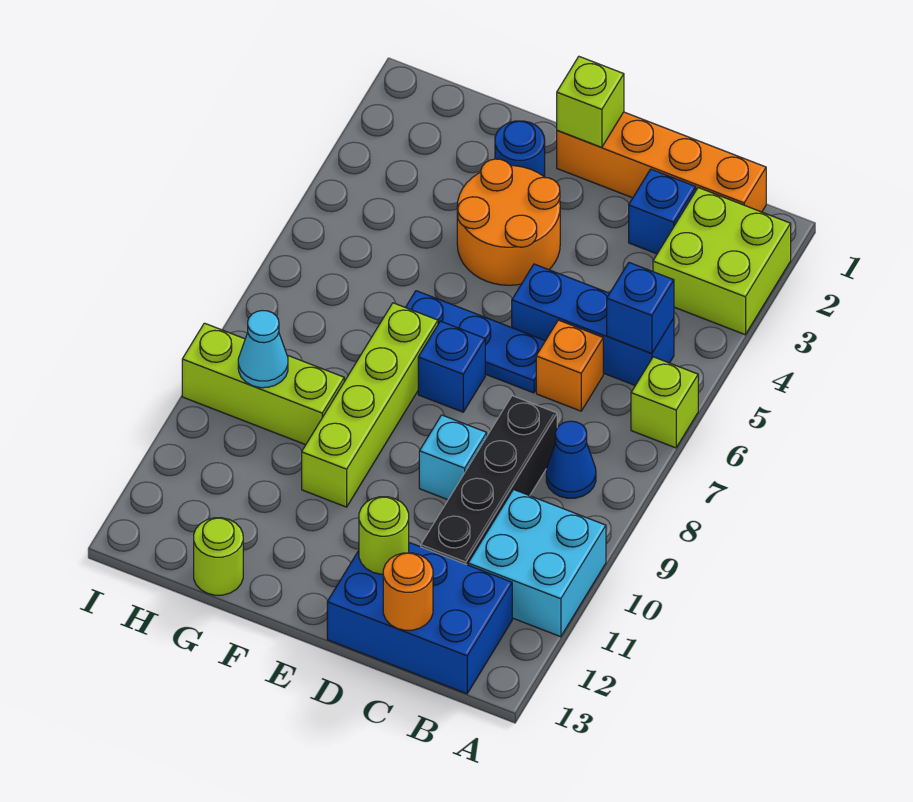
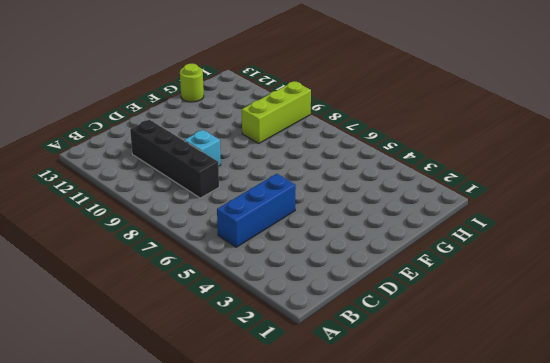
none -> lime brick A2:B3 level 1
none -> lime brick A6 level 1
none -> cyan brick A10:B11 level 1

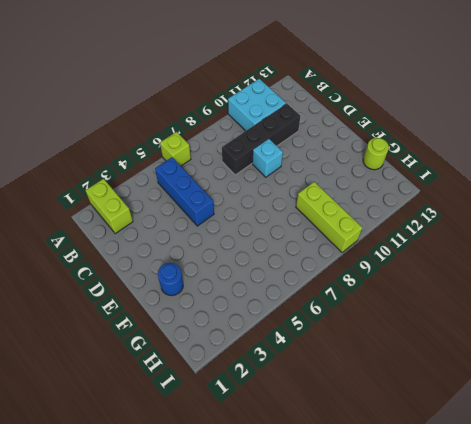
lime brick A2:B2 level 1 -> lime brick A2:B3 level 1
none -> orange brick B1:E1 level 1
none -> blue cone B8 level 1
none -> blue brick B12:D13 level 1

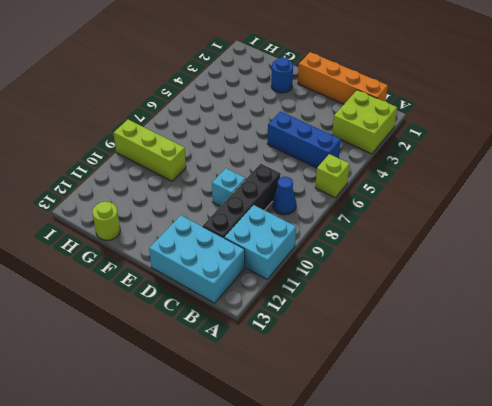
cyan brick B12:D13 level 1 -> blue brick B12:D13 level 1
none -> blue brick C2 level 1
none -> orange brick C6 level 1
none -> blue plate D6:F6 level 1

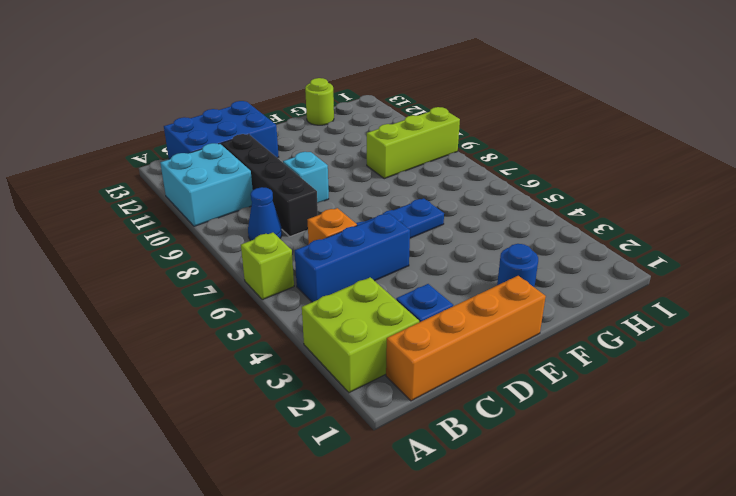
none -> orange round brick E3:F4 level 1
none -> blue brick E7 level 1
none -> lime brick F7:F10 level 1

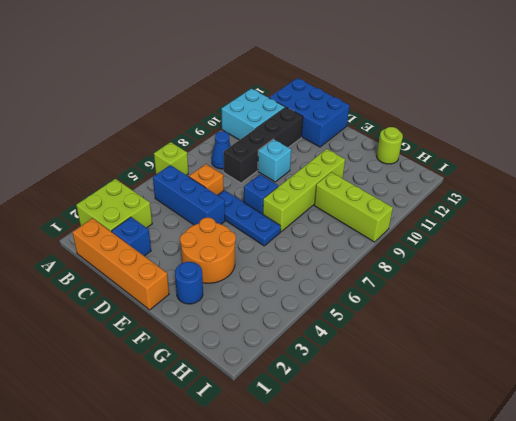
none -> blue brick B5 level 2
none -> orange round brick C13 level 2
none -> lime round brick D12 level 2

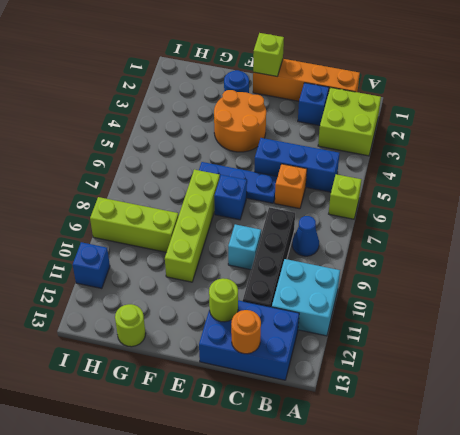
blue brick I11 level 1 -> blue brick B5 level 2
none -> cyan cone H9 level 2

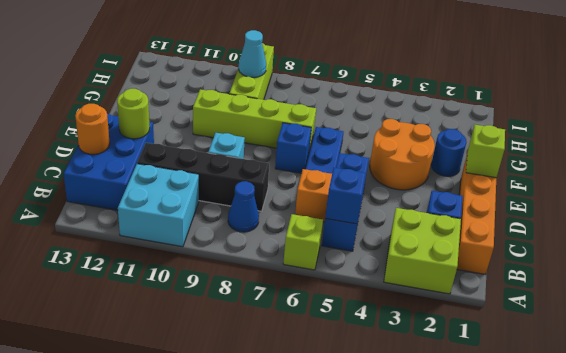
none -> lime round brick G13 level 1

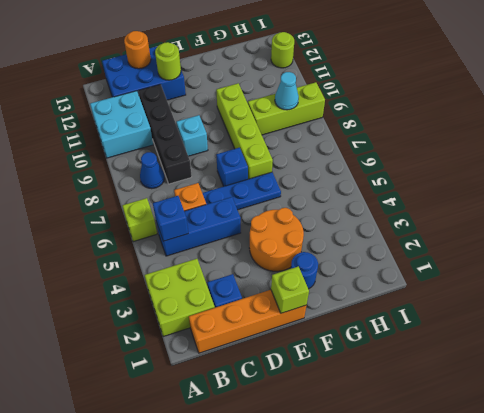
lime round brick I12 level 1 -> lime round brick G13 level 1

